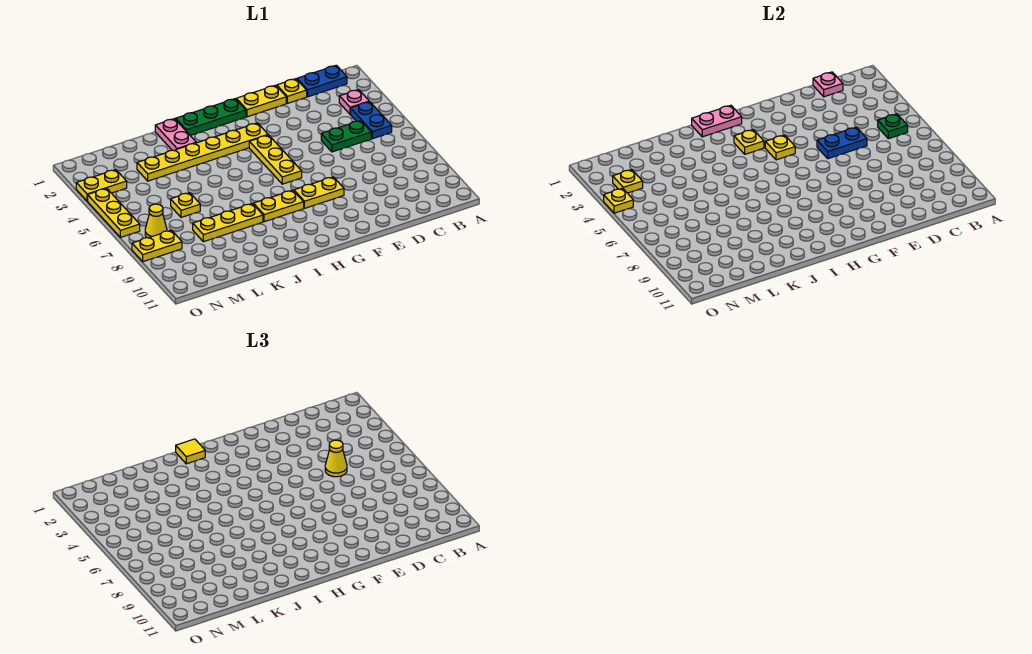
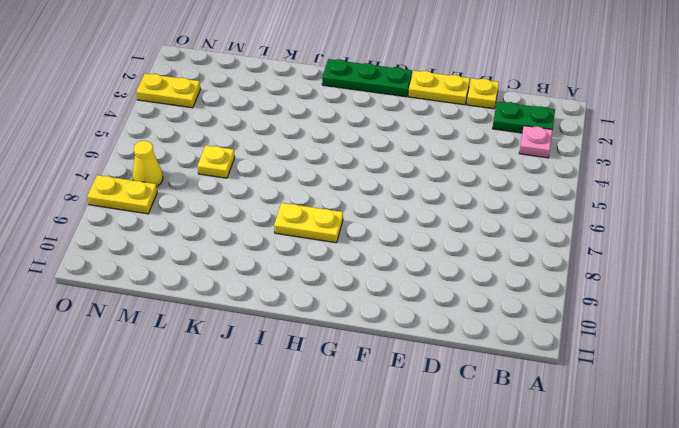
green plate B2:C2 level 1 -> green plate C5:D5 level 1
none -> blue plate B1:C1 level 1
none -> blue plate B4:B5 level 1
none -> yellow plate F8:G8 level 1

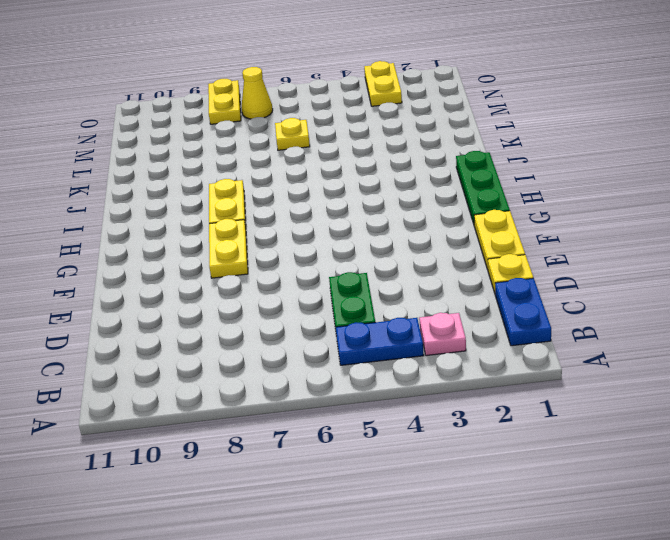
none -> yellow plate G3:L3 level 1
none -> yellow plate G4:G6 level 1
none -> pink plate J1:J2 level 1

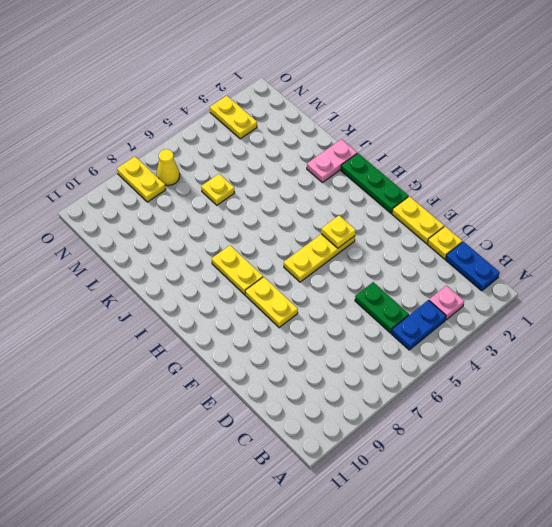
none -> yellow plate G3:L3 level 1
none -> yellow plate J8:L8 level 1
none -> yellow plate O4:O6 level 1

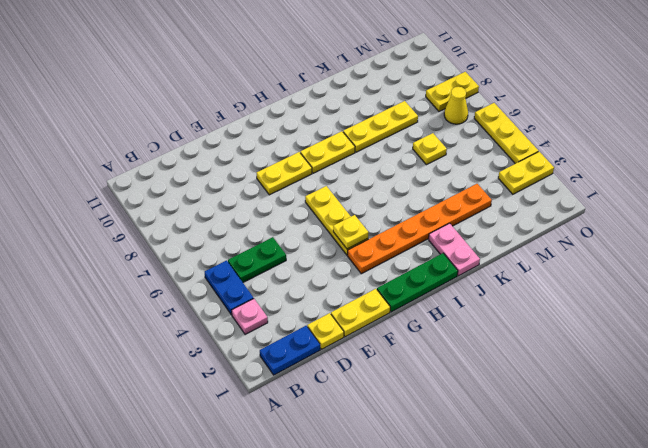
orange plate G3:L3 level 1 -> yellow plate G3:L3 level 1
none -> green plate B5 level 2
none -> pink plate C1 level 2
none -> blue plate D5:E5 level 2

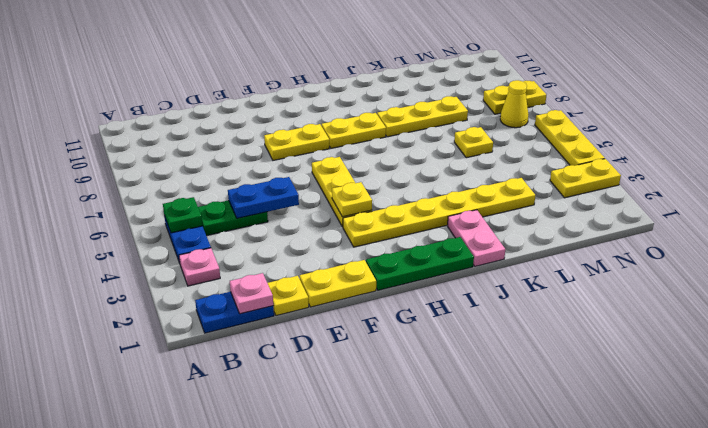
none -> pink plate H1:I1 level 2
none -> yellow plate H3 level 2
none -> yellow plate N3 level 2

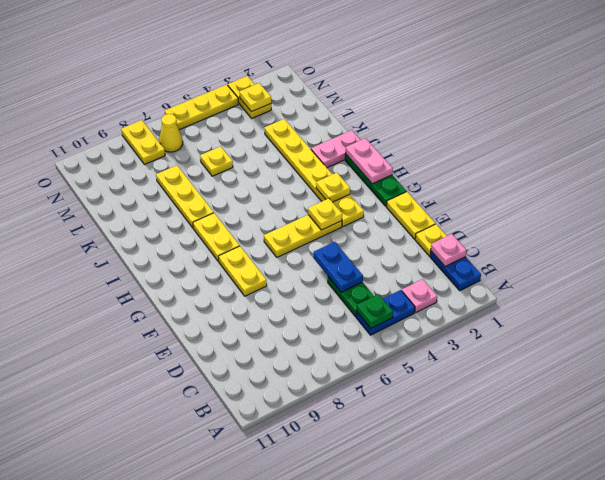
none -> yellow plate O4 level 2
none -> yellow cone D5 level 3
none -> yellow tile I1 level 3

